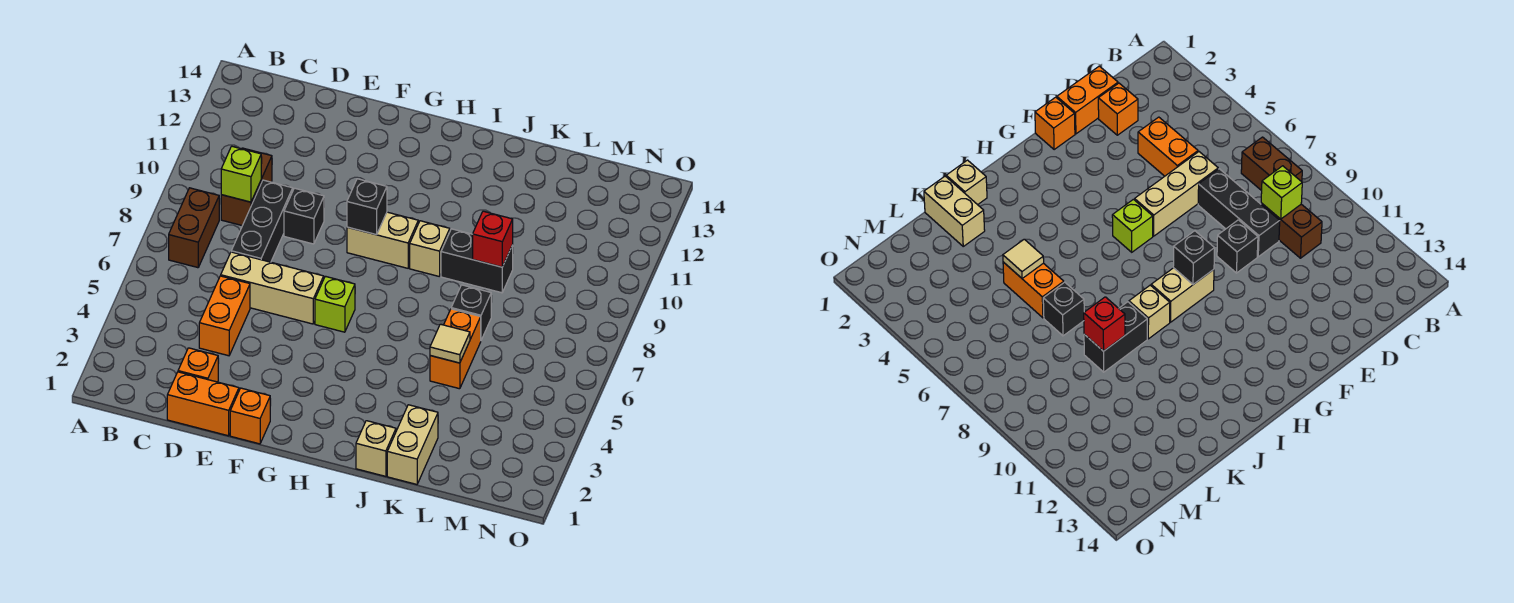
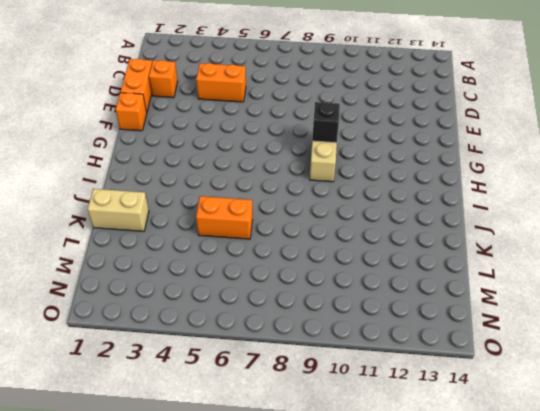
none -> brown brick B7:B8 level 1
none -> brown brick C9:C10 level 1
none -> tan brick D6:F6 level 1

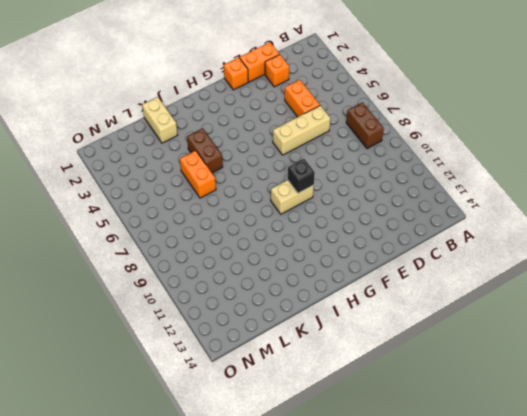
brown brick J4:J5 level 1 -> brown brick C9:C10 level 1
none -> black brick D7:D9 level 1
none -> black brick E9 level 1
none -> lime brick G6 level 1

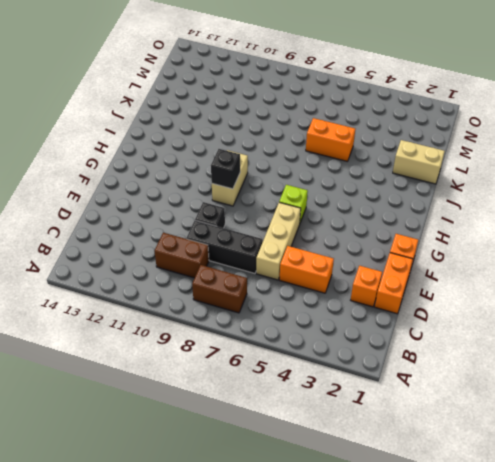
none -> tan brick I9 level 1
none -> tan brick J1 level 1
none -> black brick J9:K9 level 1

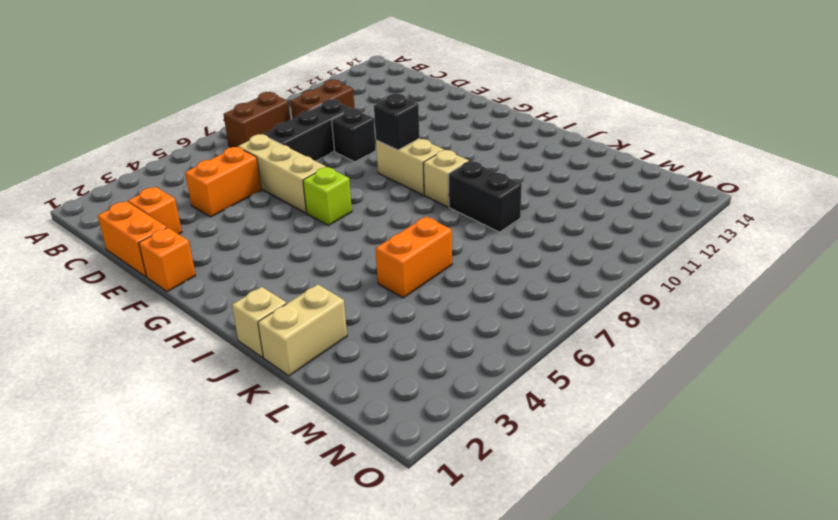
none -> black brick K7 level 1
none -> lime brick C9 level 2
none -> tan tile K5 level 2

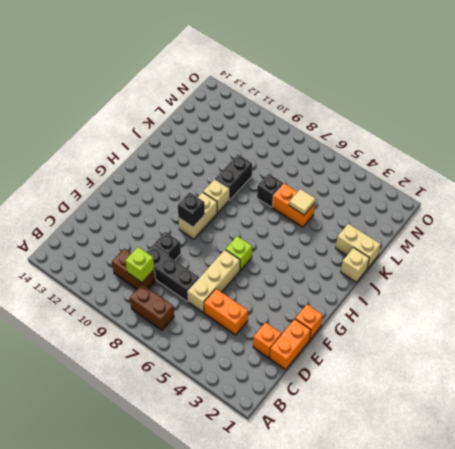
none -> red brick K9 level 2

